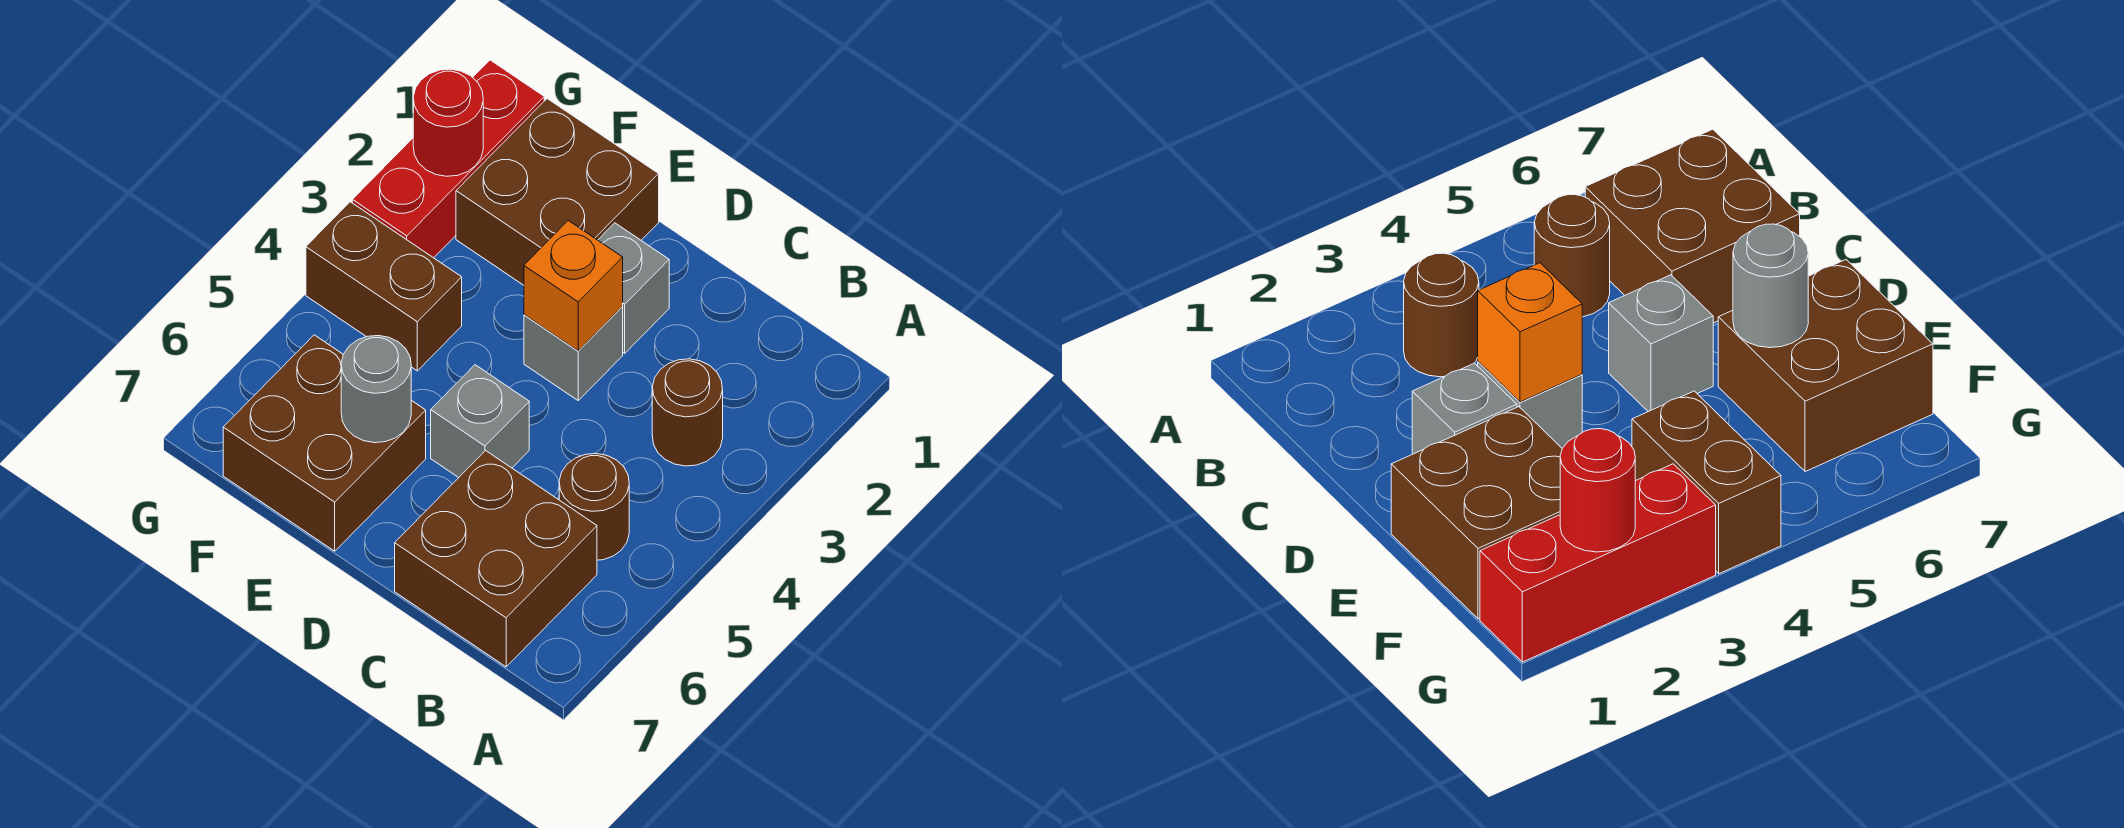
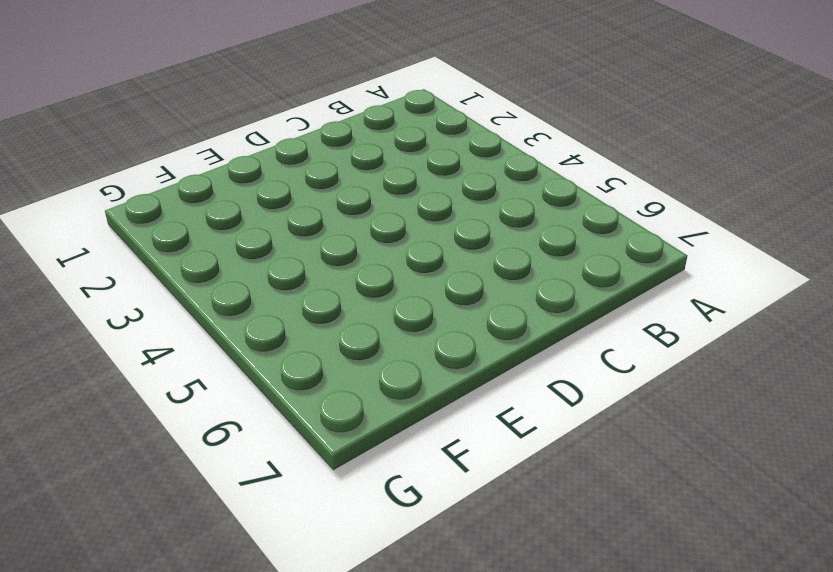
none -> brown round brick B3 level 1
none -> brown round brick B5 level 1
none -> brown brick B6:C7 level 1

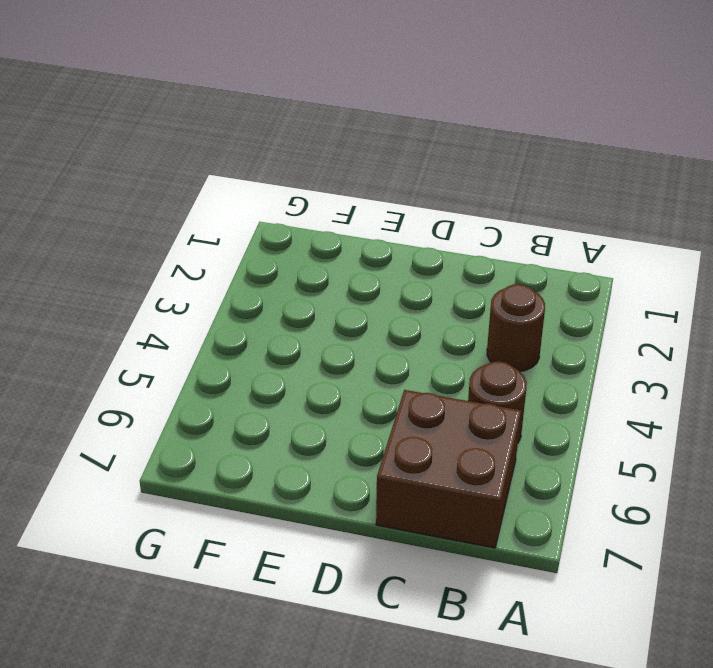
none -> grey brick D2 level 1
none -> grey brick D3 level 1
none -> grey brick D5 level 1

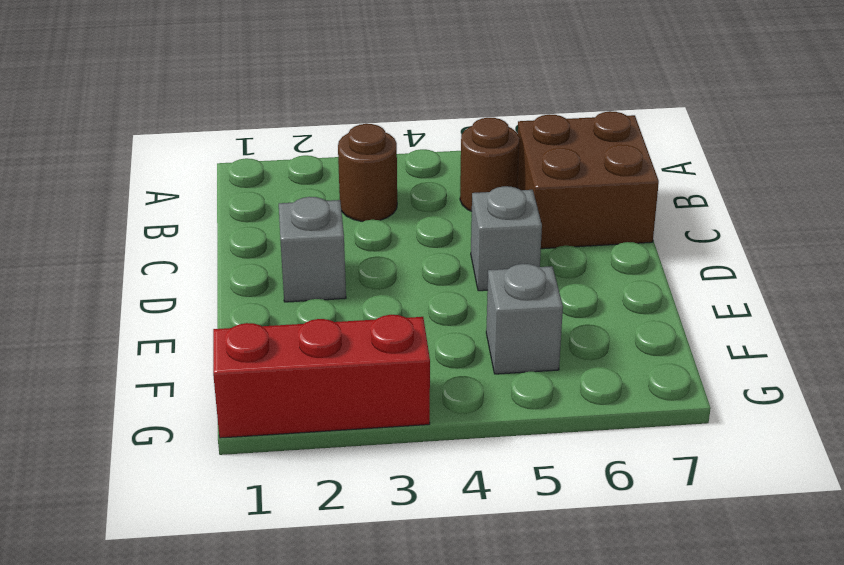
grey brick F5 level 1 -> grey brick D3 level 1
none -> brown brick E1:F2 level 1
none -> brown brick E6:F7 level 1
none -> brown brick F4:G4 level 1

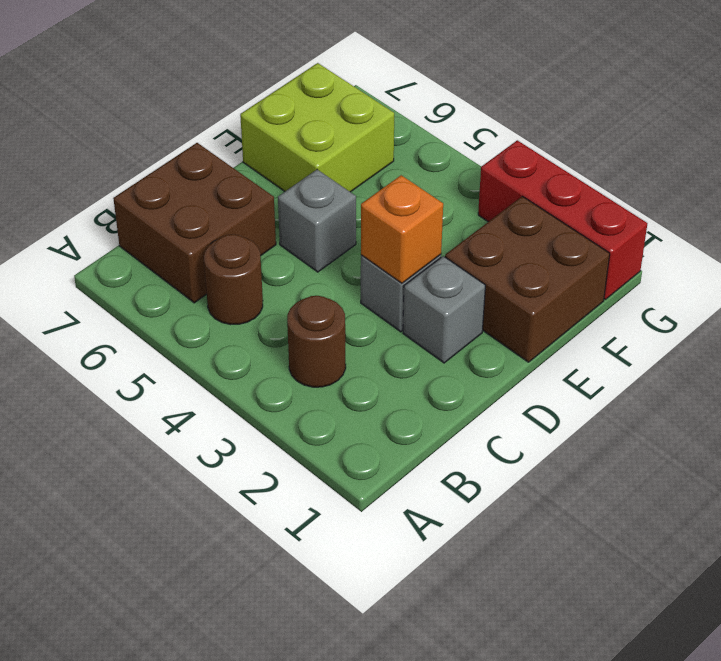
lime brick E6:F7 level 1 -> brown brick E6:F7 level 1
none -> brown brick F4:G4 level 1
none -> grey round brick E6 level 2
none -> red round brick G2 level 2

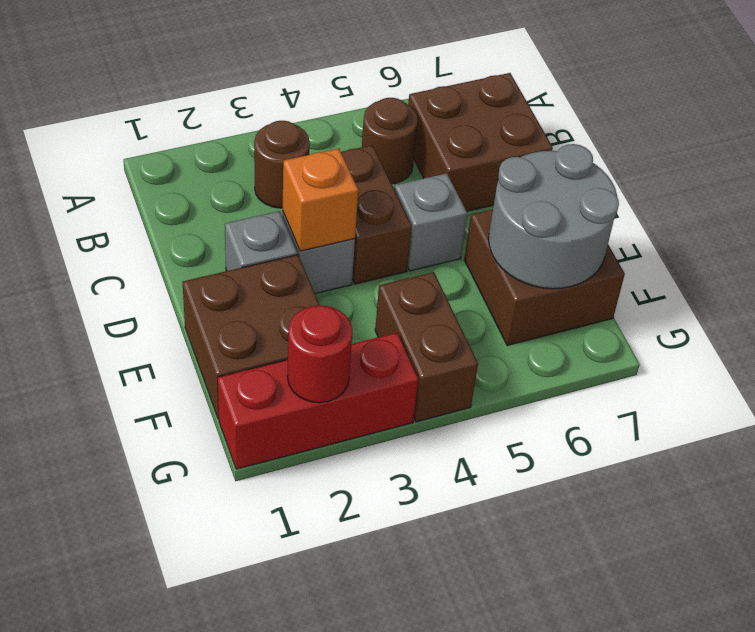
brown brick C4:D4 level 1 -> none
grey round brick E6:F7 level 2 -> grey round brick E6 level 2

